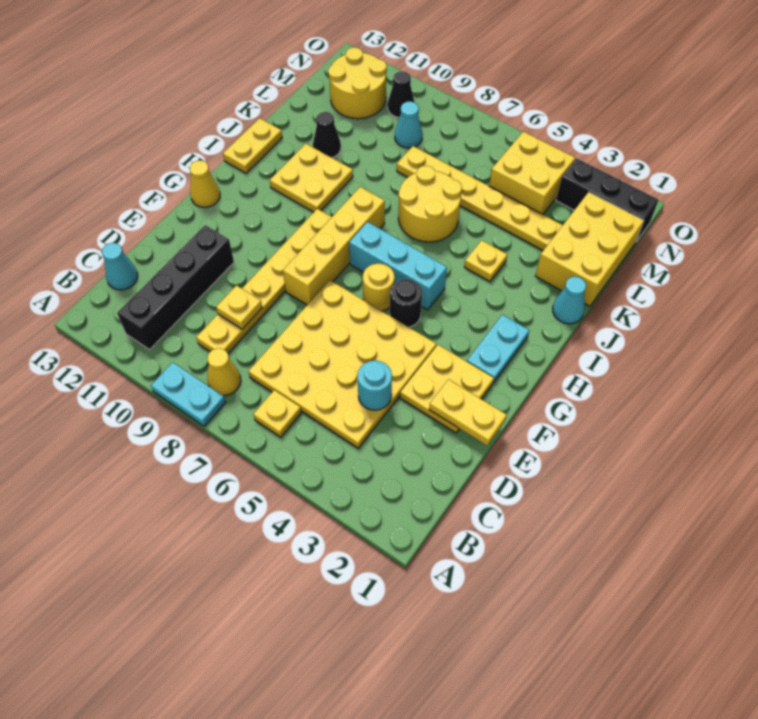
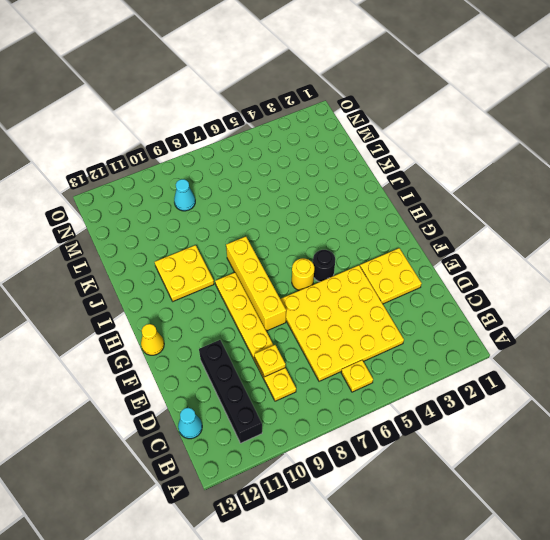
none -> cyan plate A8:A9 level 1
none -> yellow cone B8 level 1
none -> cyan plate G2:H2 level 1
none -> cyan brick H5:H7 level 1

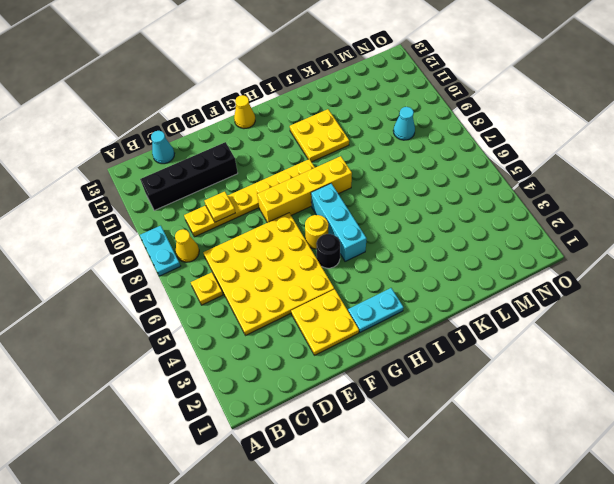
none -> yellow plate I13:J13 level 1
none -> cyan cone J1 level 1
none -> yellow plate J4 level 1
none -> yellow round brick J6:K7 level 1

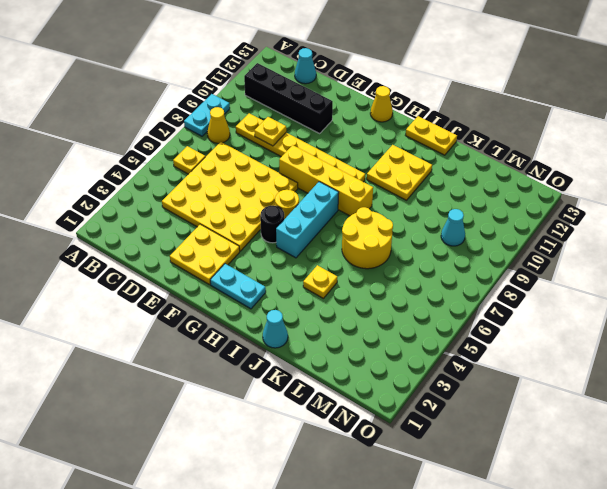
none -> yellow brick K1:M2 level 1
none -> black cone K11 level 1
none -> yellow plate L3:L8 level 1
none -> yellow brick M4:N5 level 1

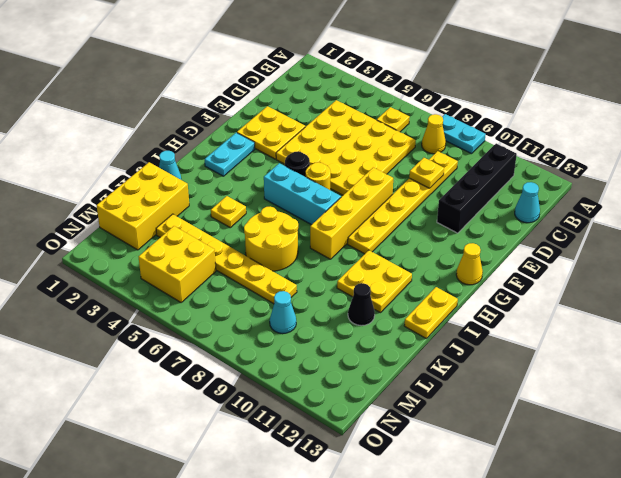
none -> yellow round brick M11:N12 level 1
none -> black brick N1:N3 level 1
none -> black cone N10 level 1
none -> cyan round brick D4 level 2

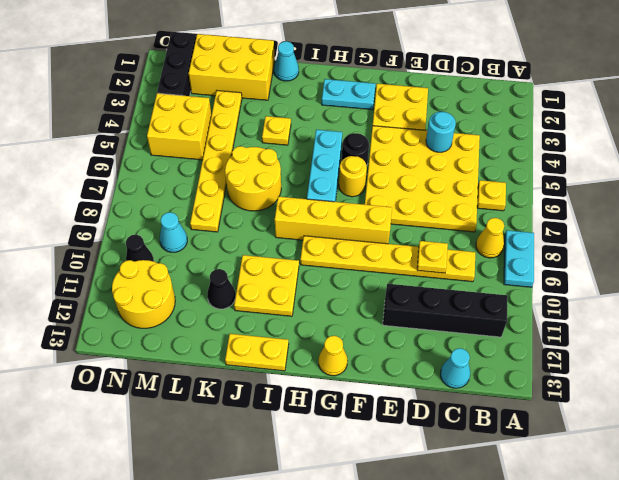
none -> yellow plate E1:E2 level 2

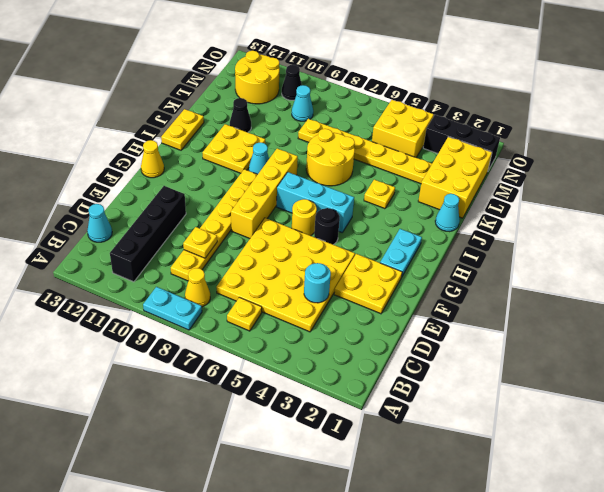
cyan cone I9 level 1 -> none
none -> yellow plate E1:E2 level 2

